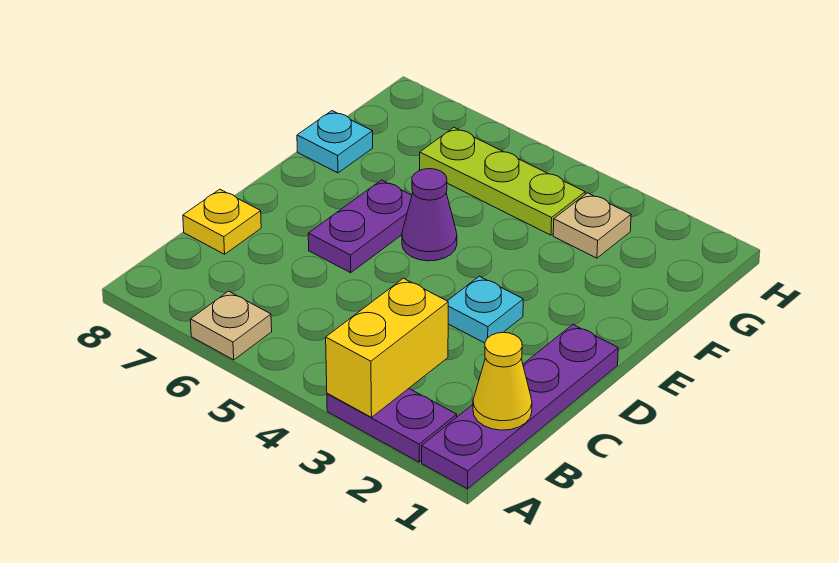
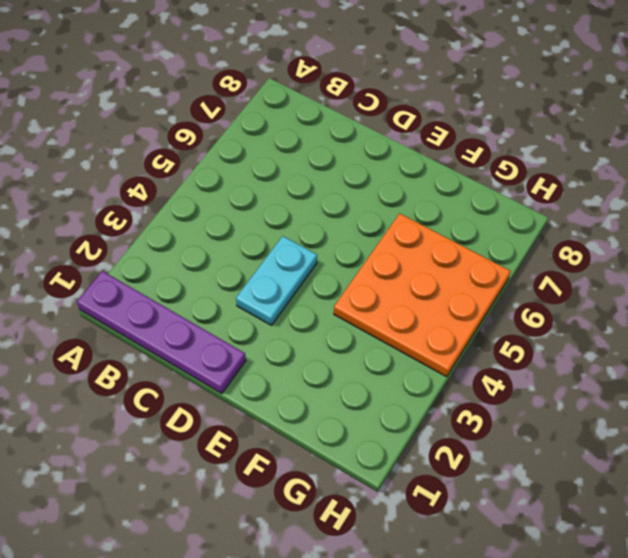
cyan plate D3:D4 level 1 -> cyan plate D3 level 1
orange plate F4:H6 level 1 -> lime plate G4:G6 level 1
none -> purple plate A2:A3 level 1
none -> tan plate A6 level 1
none -> yellow plate C8 level 1

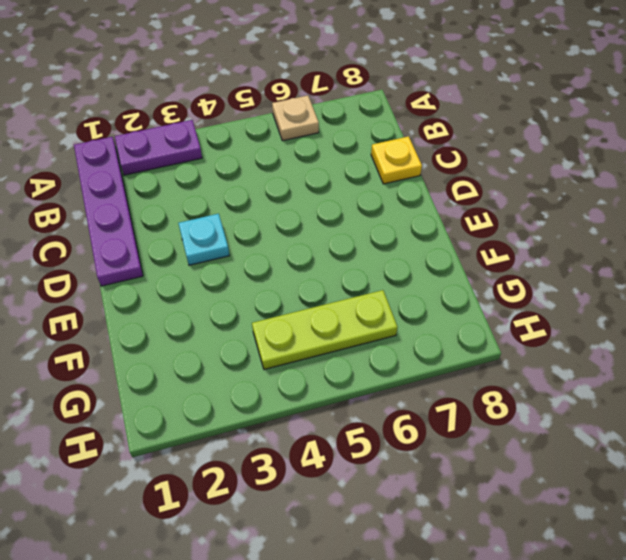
none -> purple plate D6:E6 level 1
none -> purple cone E5 level 1
none -> cyan plate F8 level 1

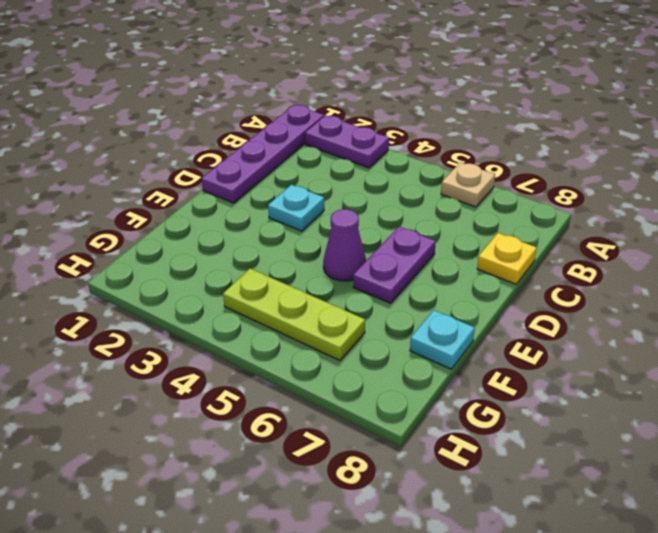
none -> tan plate G3 level 1
none -> yellow brick A3:B3 level 2
none -> yellow cone B1 level 2

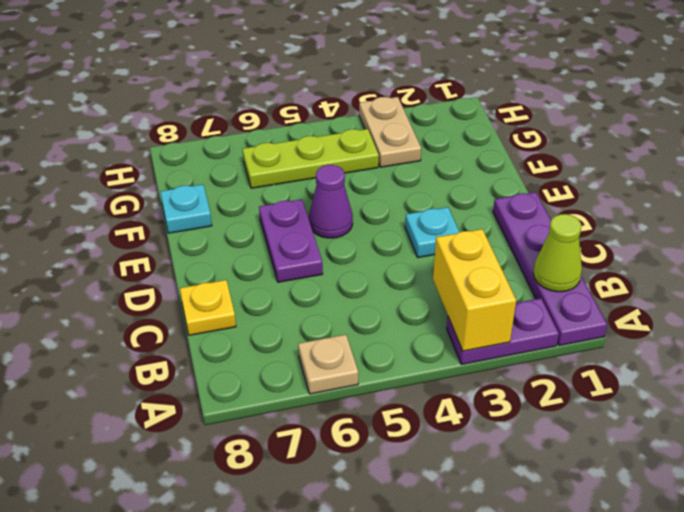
lime cone B1 level 2 -> yellow cone B1 level 2
tan plate G3:H3 level 1 -> tan plate G3 level 1

